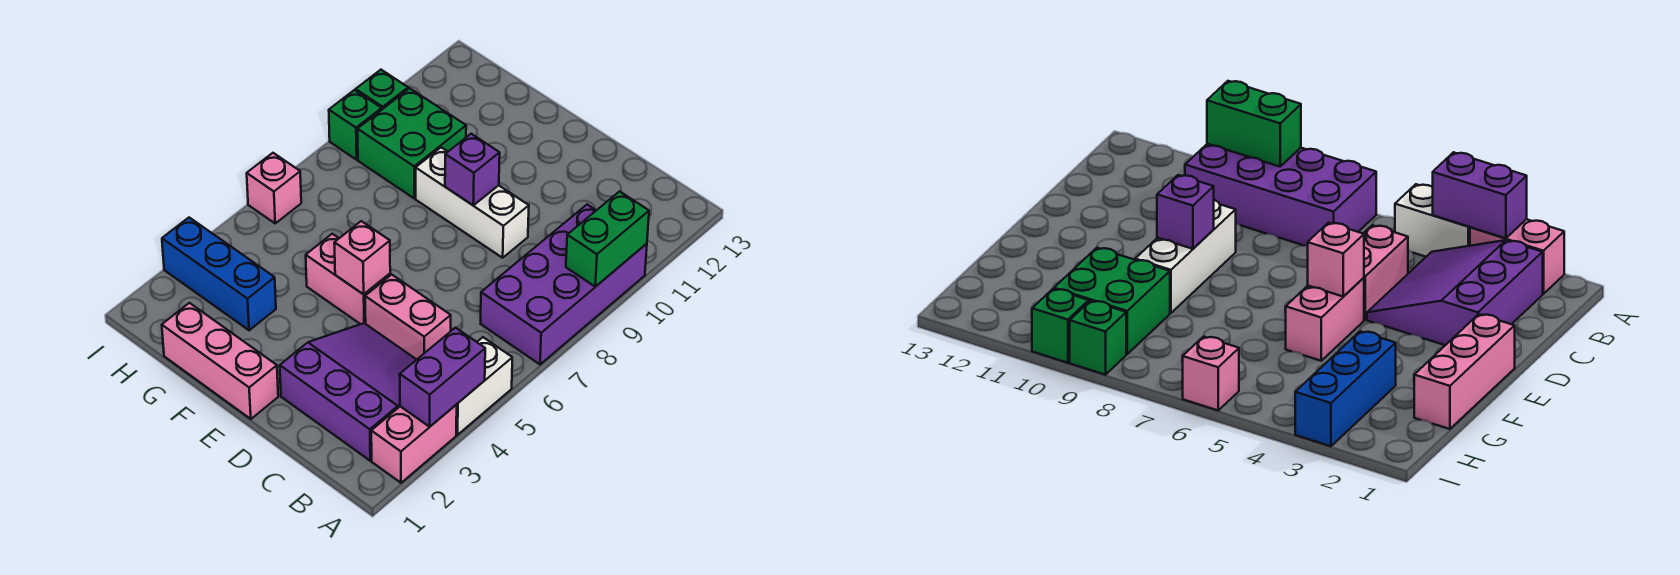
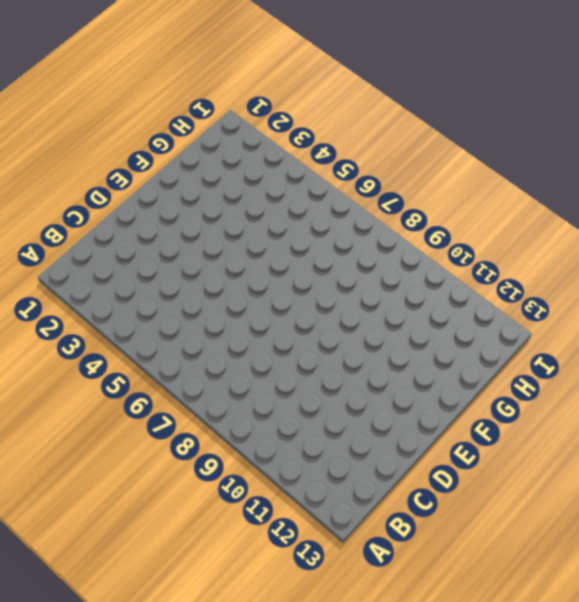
none -> pink brick A2:A3 level 1
none -> white brick A4:A5 level 1
none -> purple brick A7:B10 level 1

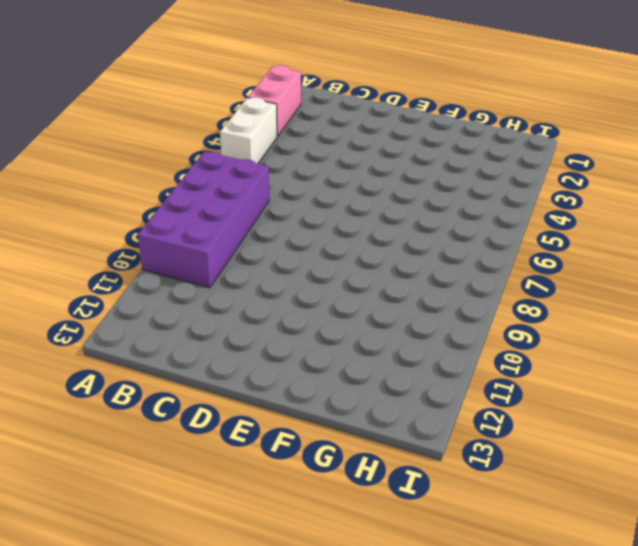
none -> purple slope B2:D4 level 1 top 2
none -> pink brick C5:D5 level 1
none -> white brick D9:F9 level 1

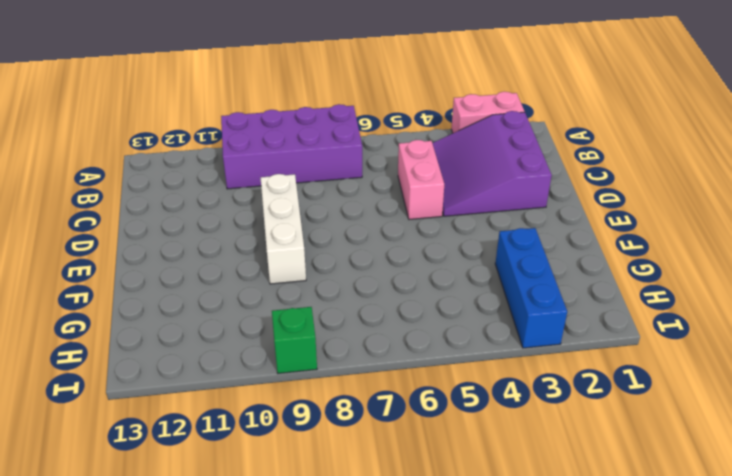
none -> white brick A4:A5 level 1
none -> pink brick E1:G1 level 1
none -> pink brick E5:F5 level 1

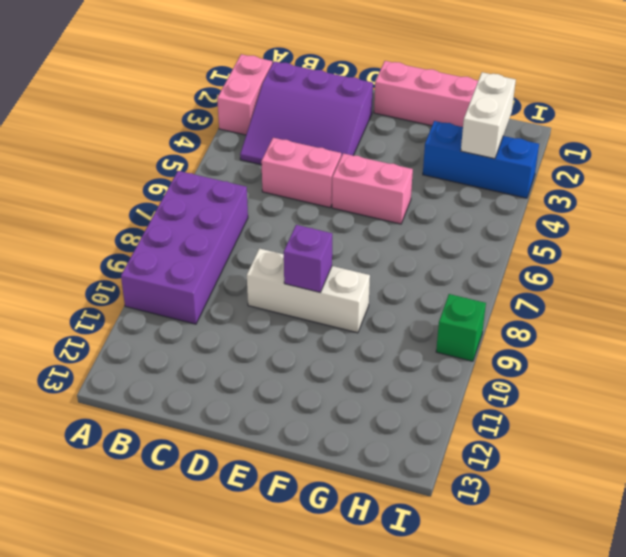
white brick H2:H3 level 2 -> white brick A4:A5 level 1
none -> green brick G9:H10 level 1
none -> pink brick I6 level 1
none -> green brick I10 level 1

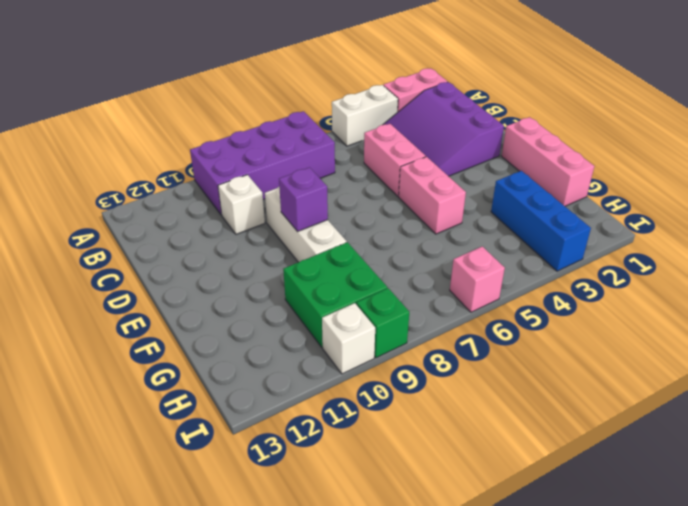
white brick C10 level 1 -> none
white brick I10 level 1 -> green brick I10 level 1
none -> purple brick A3:A4 level 2
none -> green brick A9:A10 level 2
none -> pink brick E5 level 2

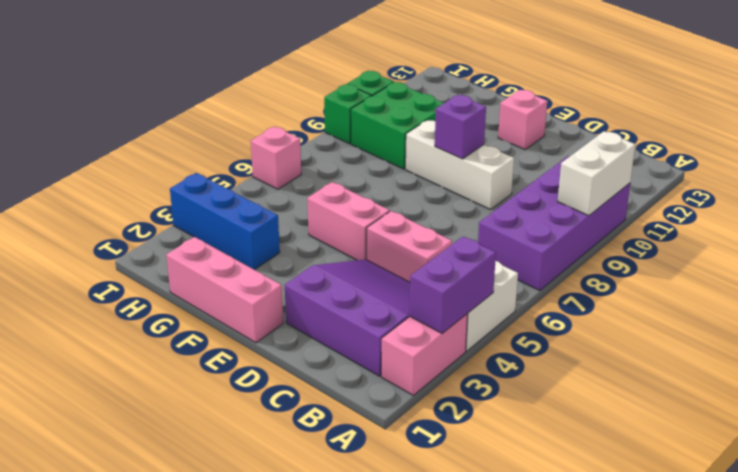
white brick A9:A10 level 2 -> green brick A9:A10 level 2
pink brick E12 level 1 -> pink brick E5 level 2

